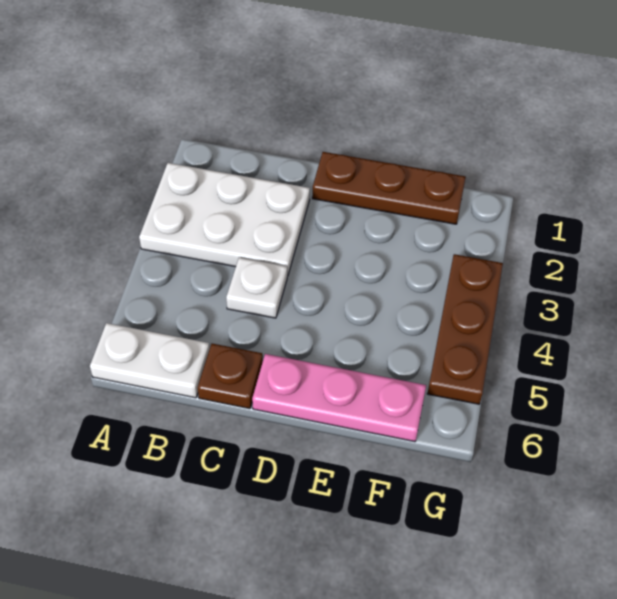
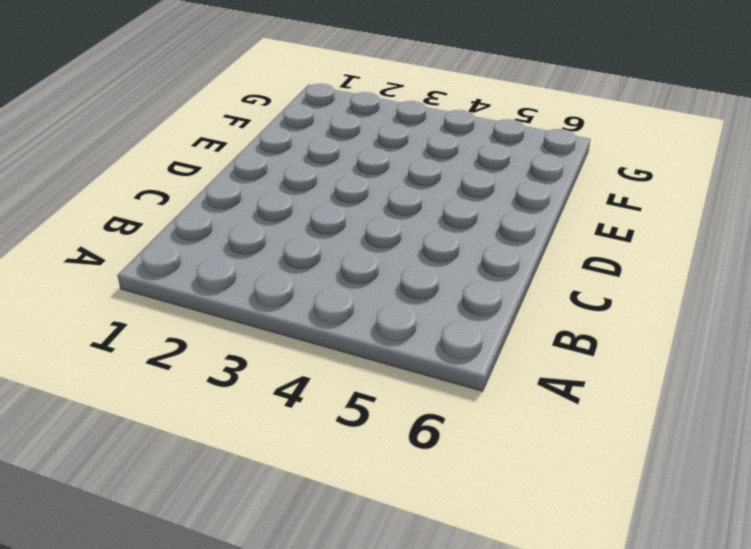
none -> white plate A2:C3 level 1
none -> white plate A6:B6 level 1

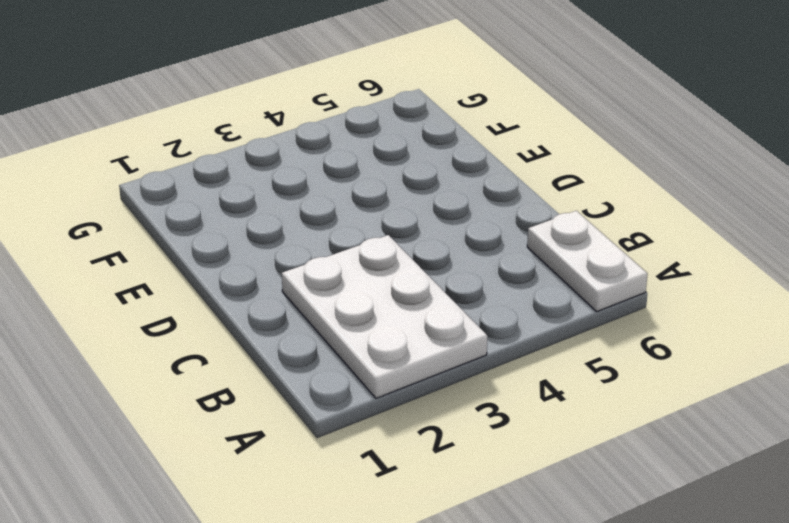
none -> white plate C4 level 1
none -> brown plate C6 level 1

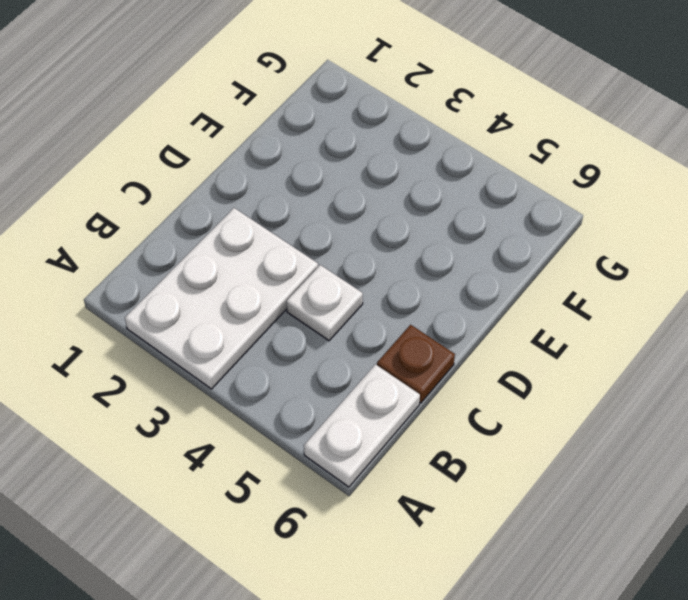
none -> brown plate D1:F1 level 1
none -> pink plate D6:F6 level 1

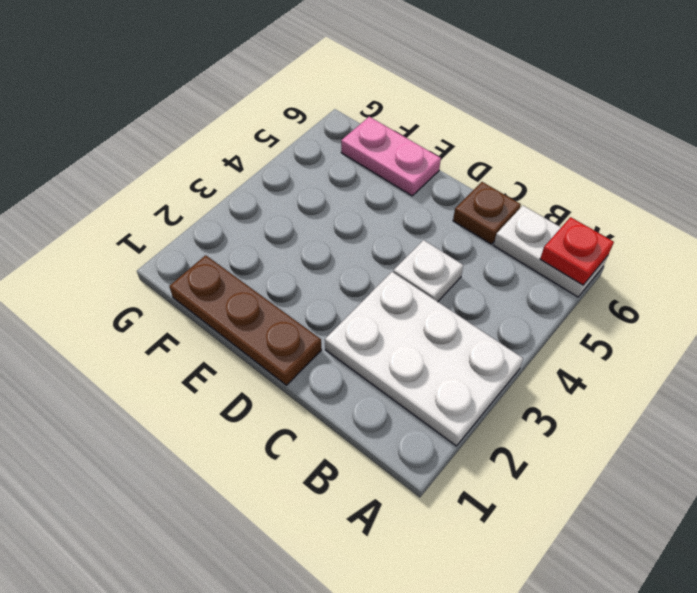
red plate A6 level 2 -> none
pink plate E6:F6 level 1 -> pink plate D6:F6 level 1
none -> brown plate G3:G5 level 1

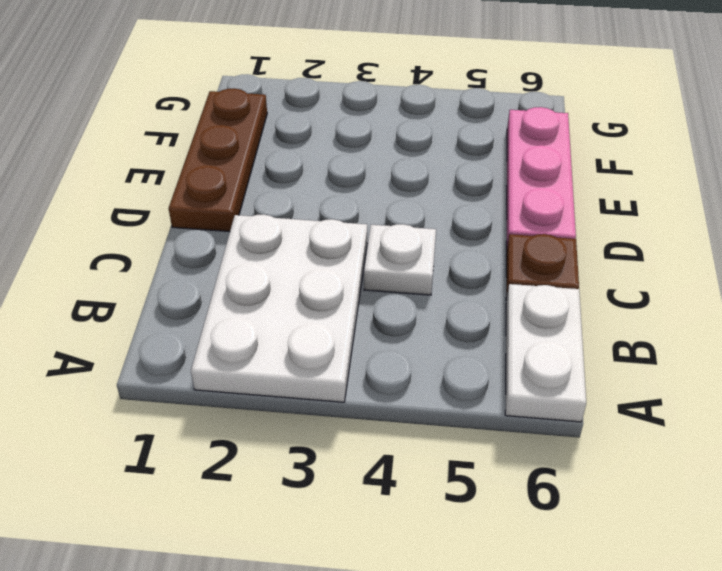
none -> brown plate G3:G5 level 1

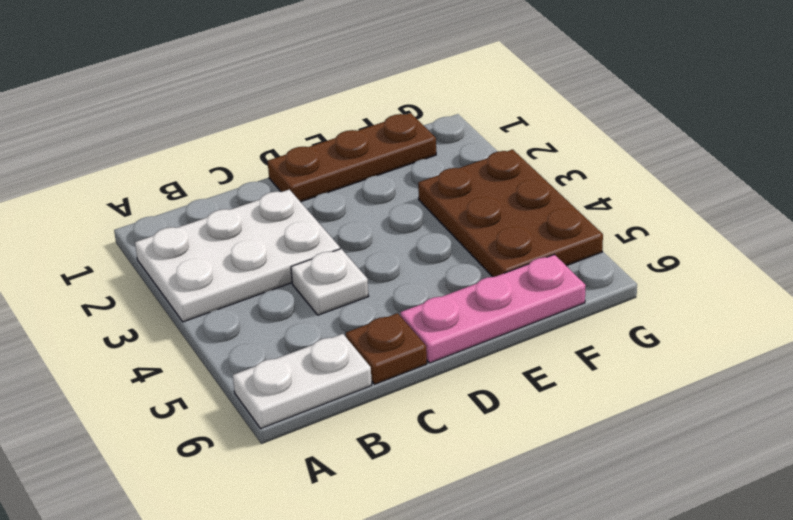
brown plate F3:G5 level 1 -> brown plate G3:G5 level 1

